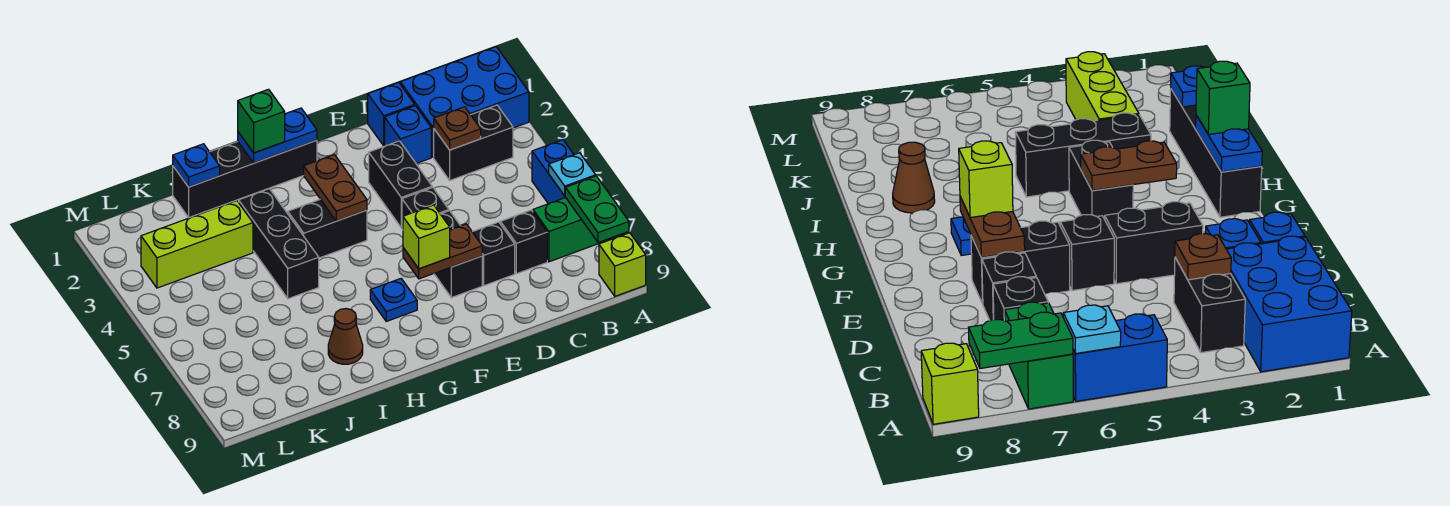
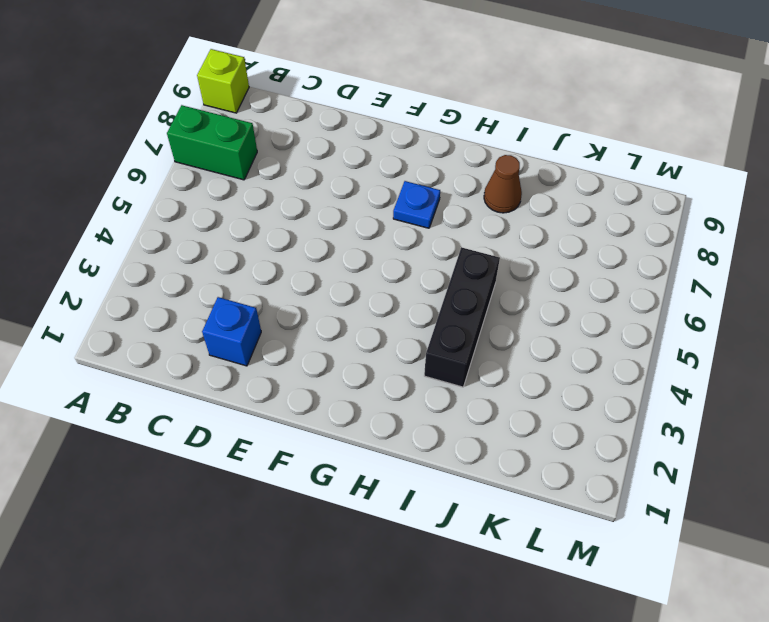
none -> blue brick A1:C2 level 1
none -> blue brick A5:A6 level 1
none -> black brick B3:C3 level 1

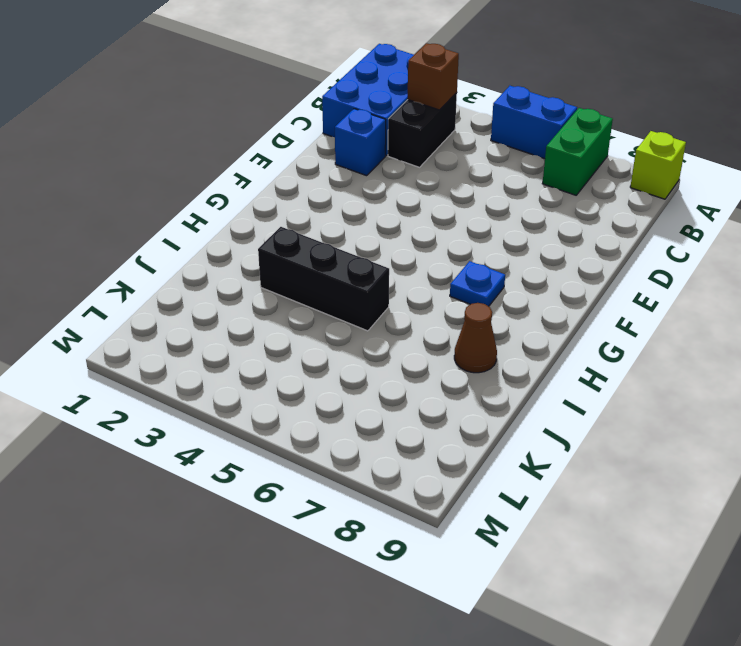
brown brick B3 level 2 -> none
none -> black brick C7 level 1
none -> blue brick D1 level 1
none -> black brick D7 level 1

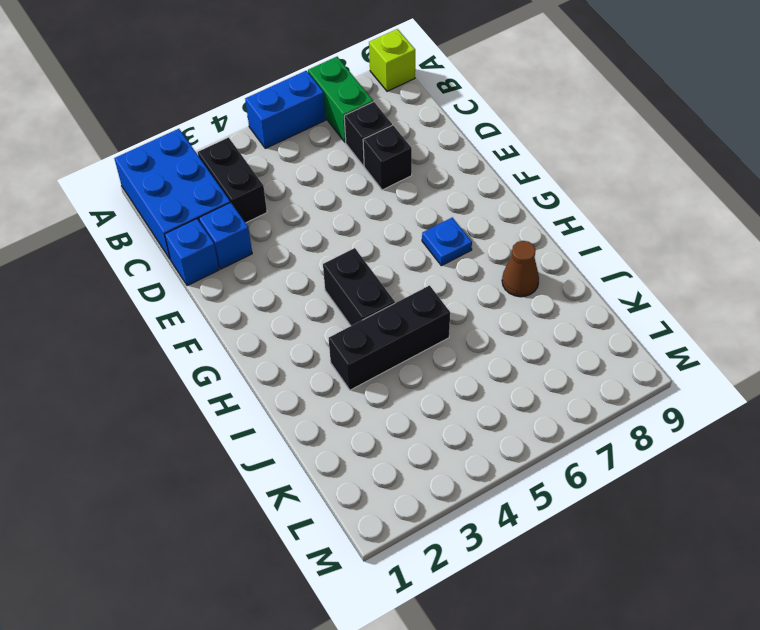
none -> black brick E3:E4 level 1
none -> black brick E5 level 1
none -> black brick E6:E7 level 1

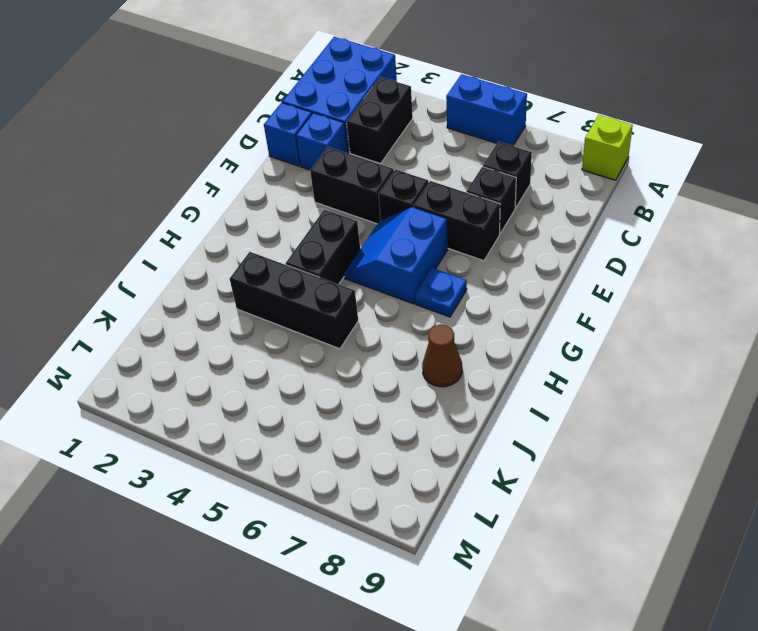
blue slope F5:G6 level 1 top 6 -> none
none -> green brick A7:B7 level 1
none -> black brick G1:J1 level 1
none -> lime brick J3:L3 level 1

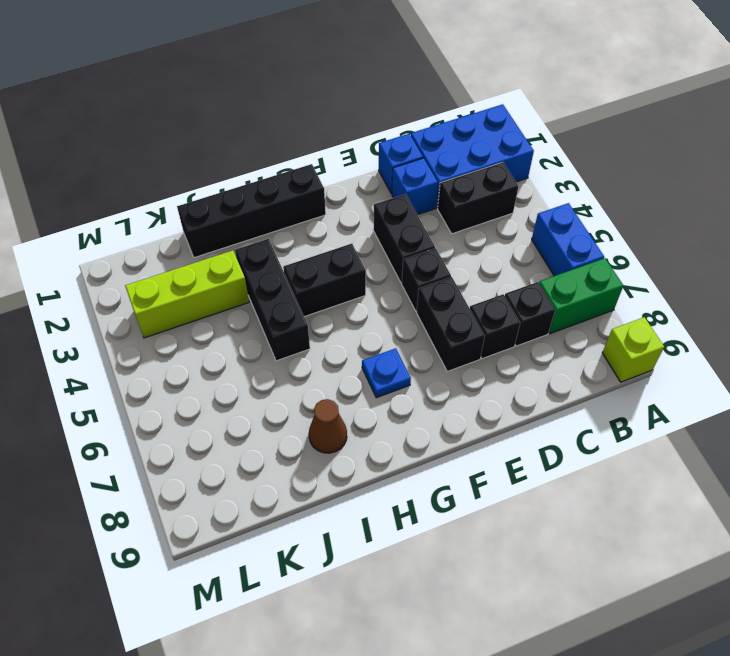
none -> cyan plate A6 level 2
none -> green plate A7:A8 level 2
none -> brown plate C3 level 2

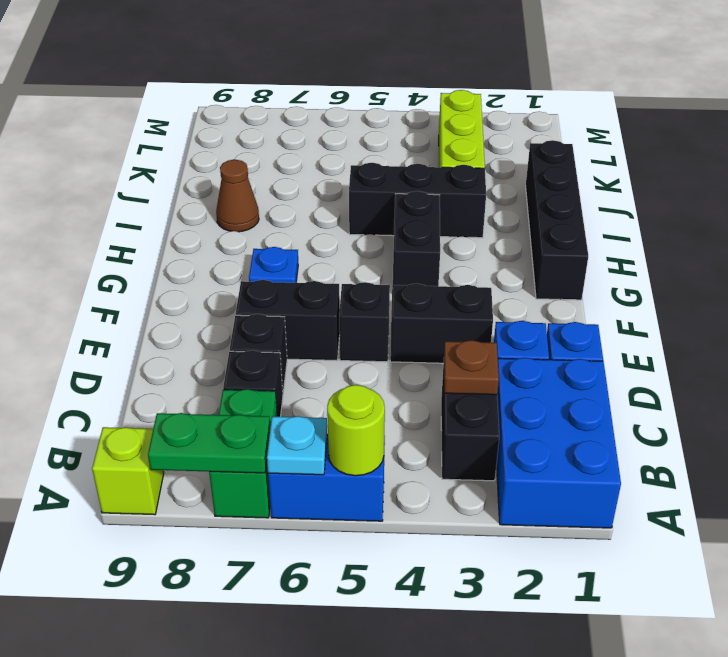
lime round brick A5 level 2 -> none
none -> brown plate E7:F7 level 2
none -> blue plate G1:H1 level 2
none -> brown plate G3:G4 level 2

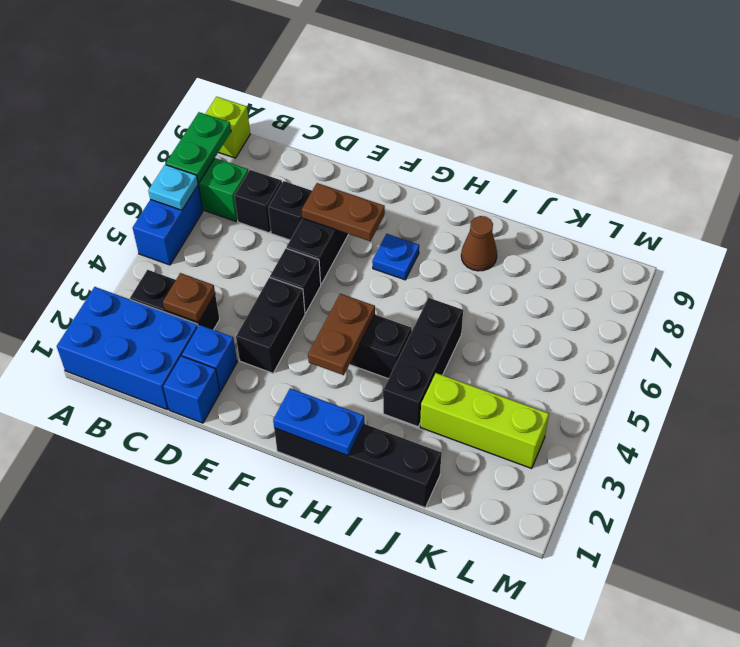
none -> blue plate J1 level 2
none -> lime brick F7 level 3
none -> green brick H1 level 3

